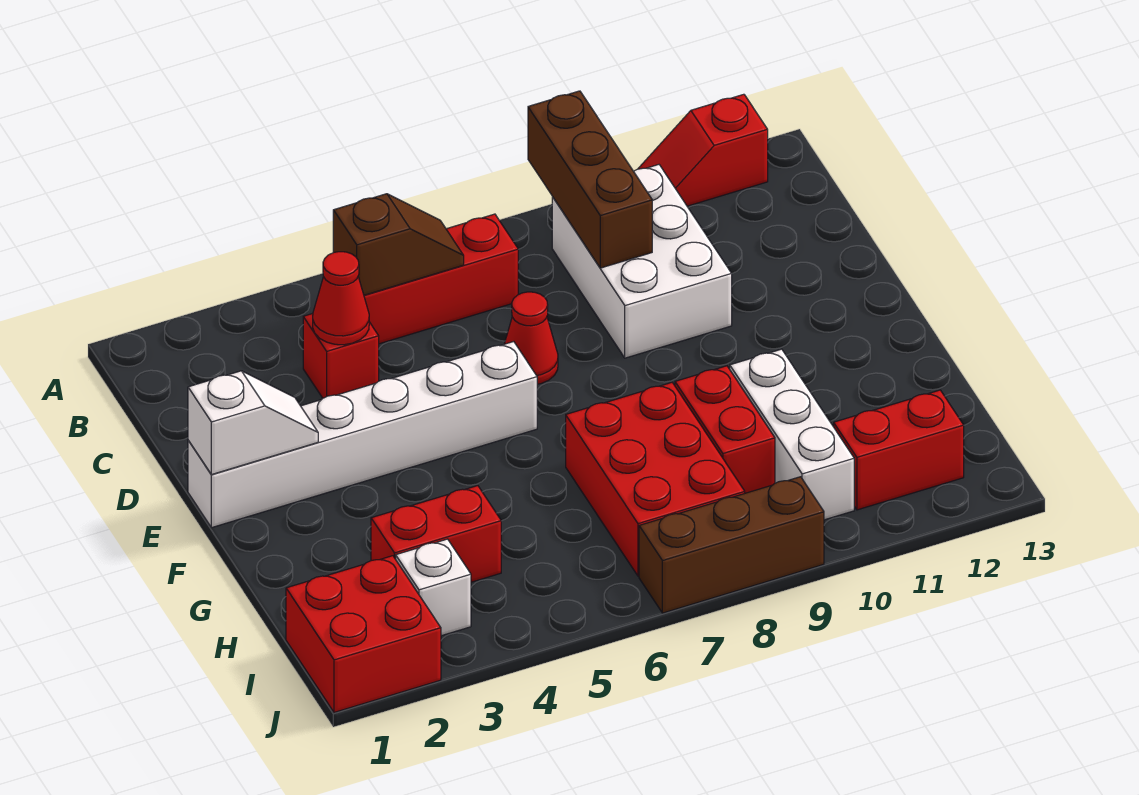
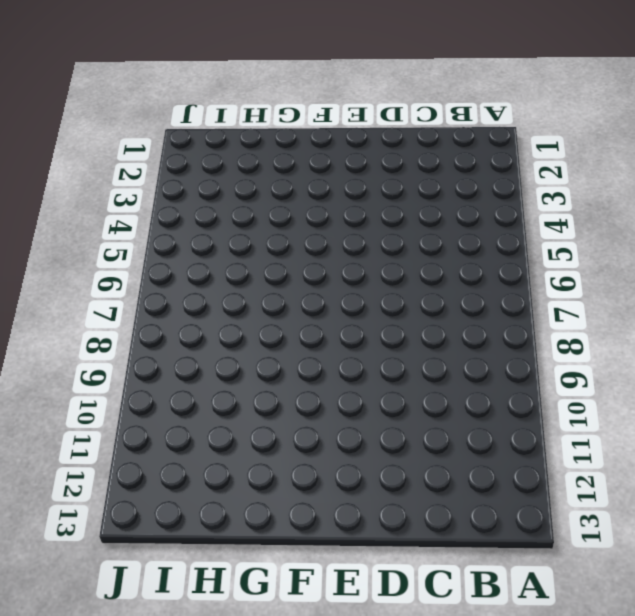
none -> red slope A11:A12 level 1 top 12
none -> red brick B5:B7 level 1
none -> white brick B9:D10 level 1

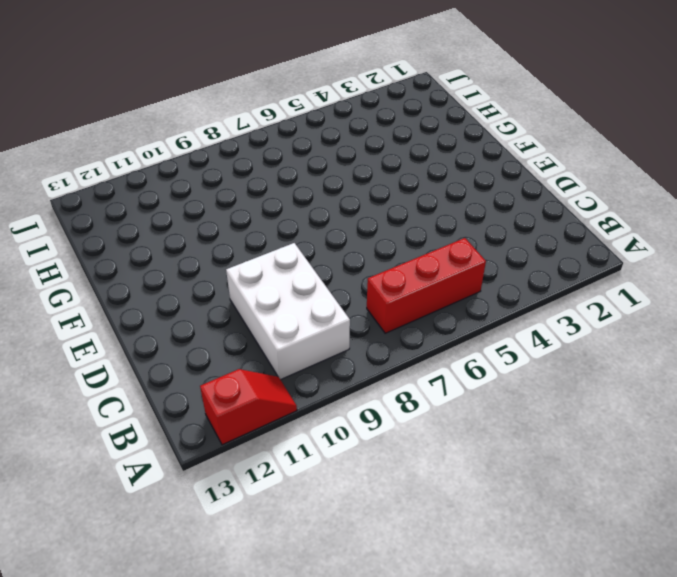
none -> red brick C4 level 1
none -> red cone D7 level 1
none -> white brick E1:E6 level 1

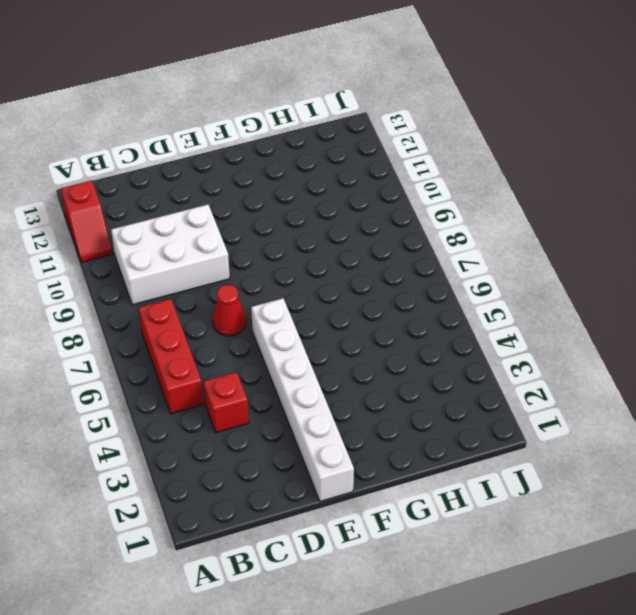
none -> red brick G7:I8 level 1
none -> red brick G9:H9 level 1
none -> white brick G10:I10 level 1

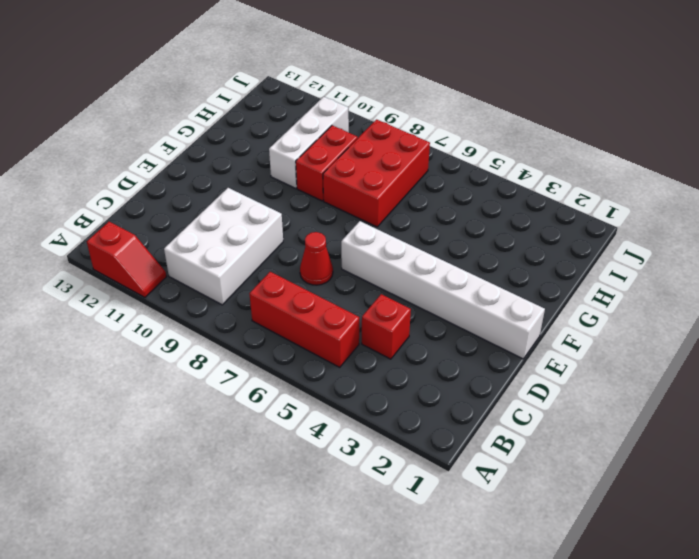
none -> red brick H3:H4 level 1
none -> red brick I1:J2 level 1
none -> white brick I3 level 1

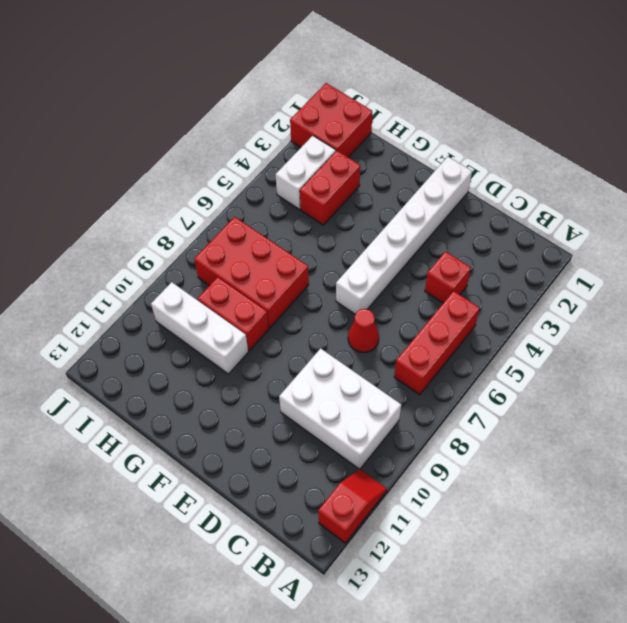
white brick I3:I4 level 1 -> white brick I3 level 1
none -> red brick I11:I12 level 1
none -> brown brick J7:J9 level 1
none -> brown brick A9:C9 level 2

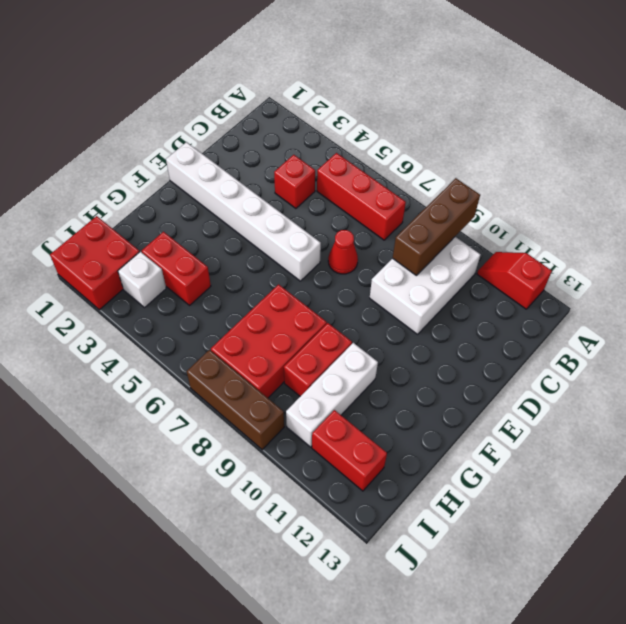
none -> brown slope B5:B6 level 2 top 5
none -> red cone C4 level 2
none -> white slope E1:E2 level 2 top 1

